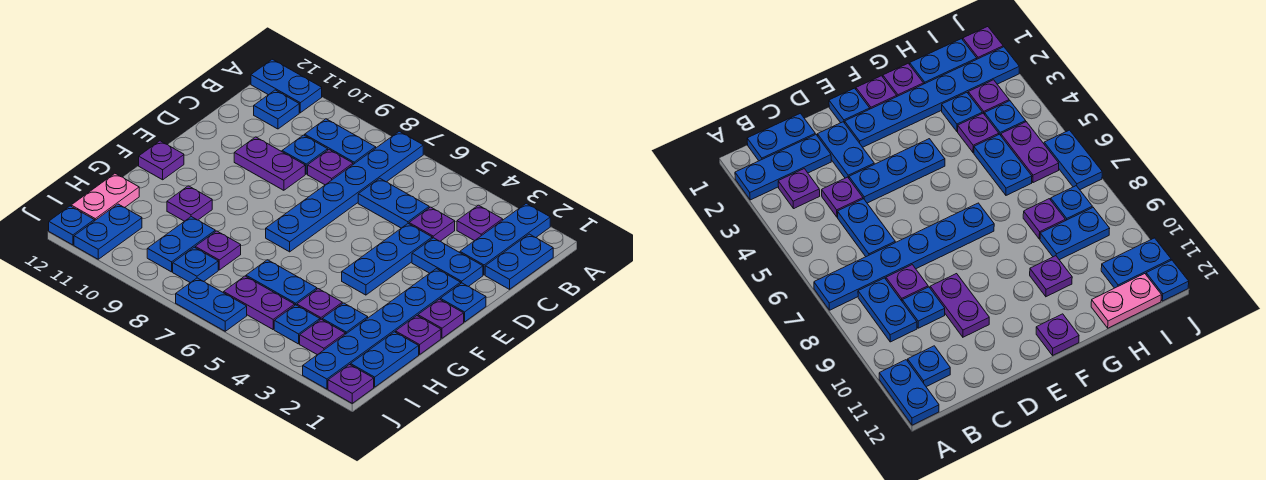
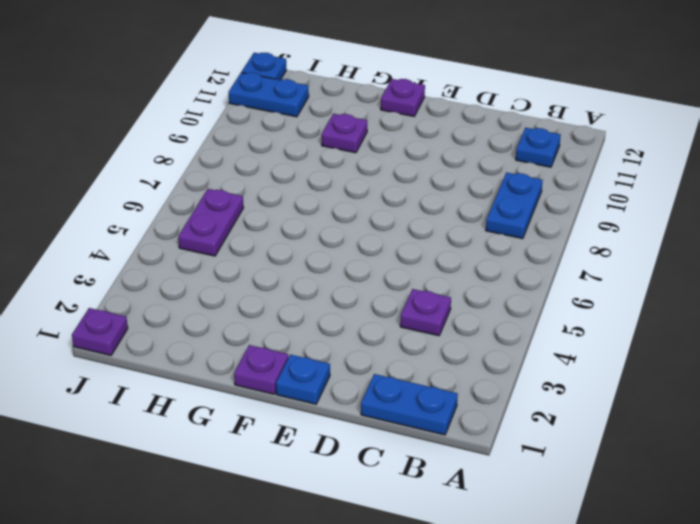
none -> blue plate A2:C2 level 1
none -> blue plate A7:F7 level 1
none -> blue plate A11:A12 level 1
none -> purple plate B3 level 1

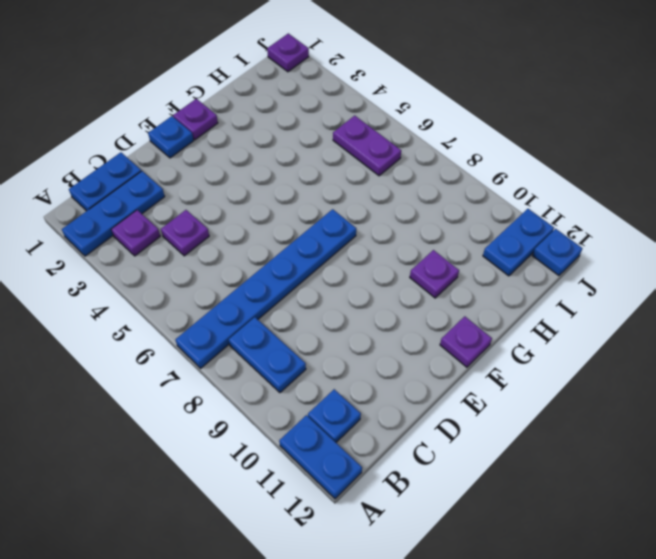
none -> blue plate C5:C6 level 1
none -> purple plate C8 level 1
none -> blue plate C9 level 1
none -> blue plate D2:D3 level 1

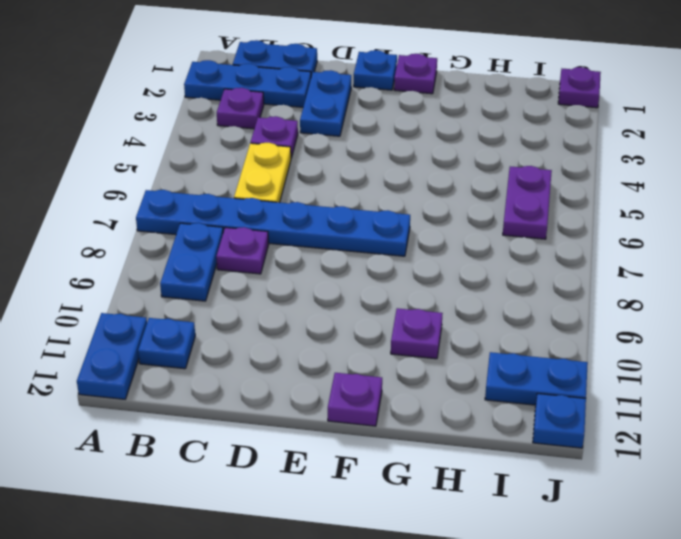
yellow plate C5:C6 level 1 -> blue plate C5:C6 level 1
none -> blue plate C9 level 1
none -> blue plate D4:F4 level 1
none -> purple plate D9:D10 level 1
none -> blue plate E2:J2 level 1

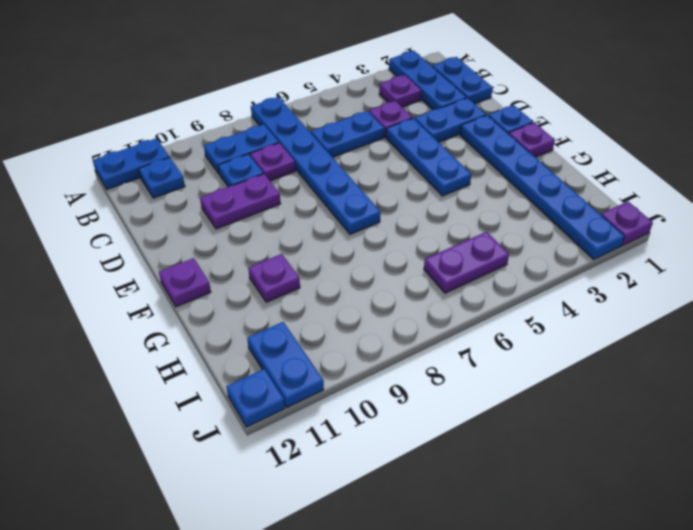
none -> purple plate G1 level 1
none -> blue plate H1:I1 level 1
none -> blue plate H3 level 1
none -> purple plate H4 level 1

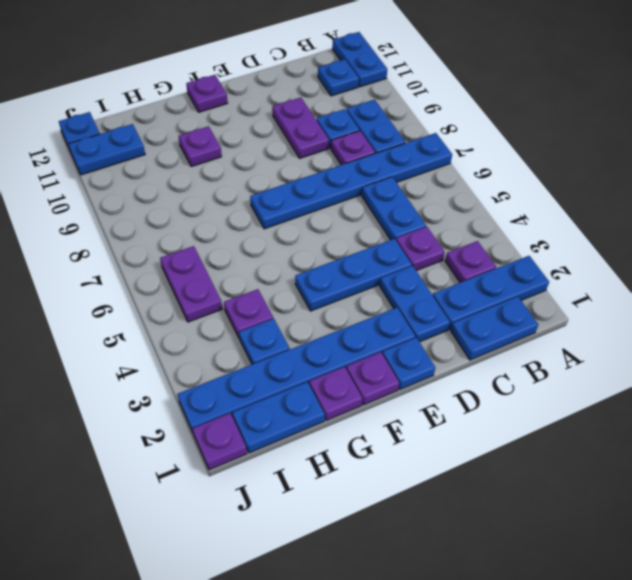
none -> blue plate H5:H6 level 1
none -> purple plate H8 level 1
none -> blue plate H9:I9 level 1
none -> pink plate H12:I12 level 1

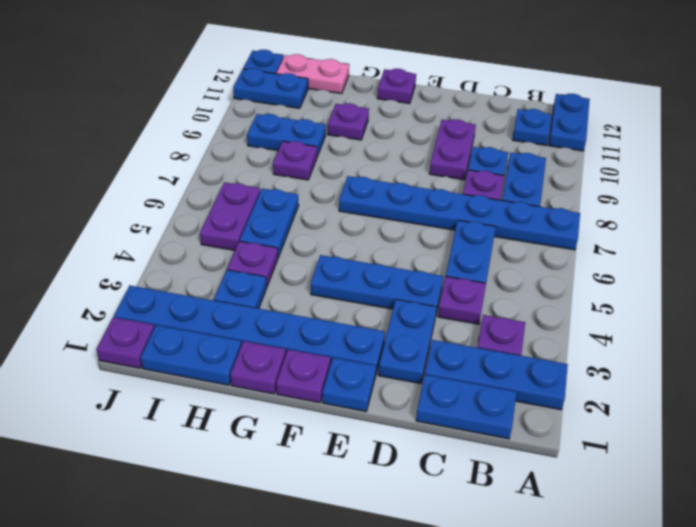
none -> purple plate I3 level 1
none -> blue plate I4 level 1
none -> blue plate I8 level 1
none -> blue plate J6:J7 level 1

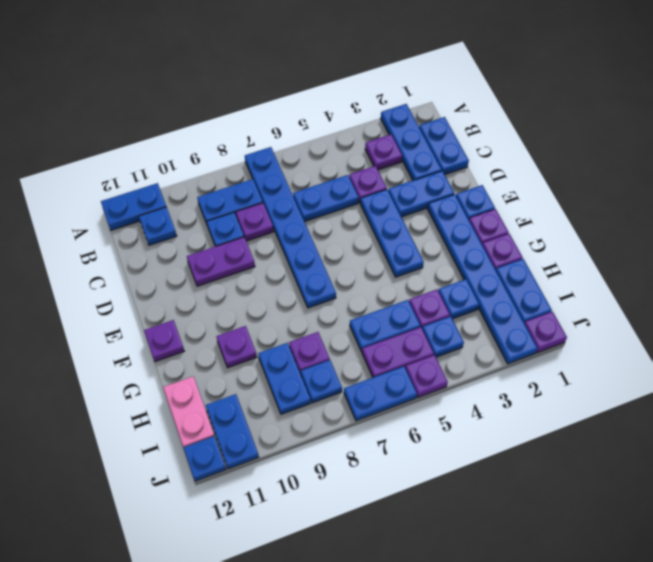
purple plate J5 level 1 -> purple plate I3 level 1

